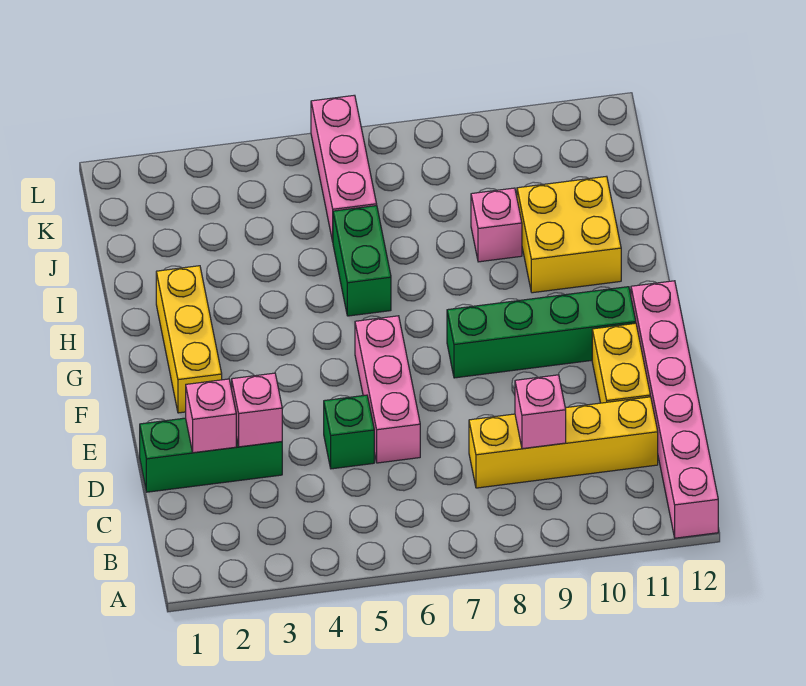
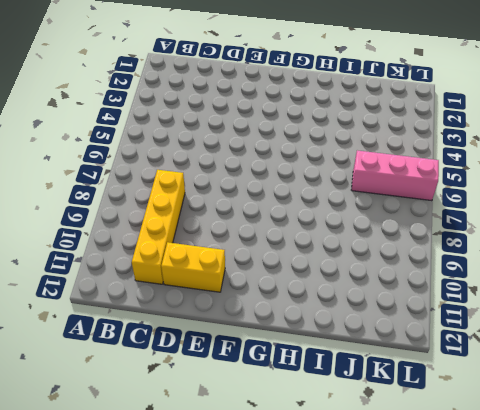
none -> pink brick A12:F12 level 1
none -> green brick D1:D3 level 1
none -> green brick D5 level 1

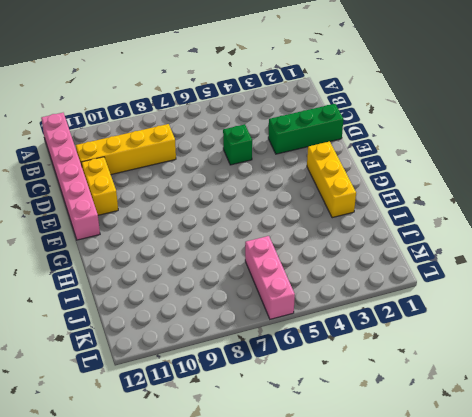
none -> pink brick D6:F6 level 1
none -> green brick F8:F11 level 1
none -> green brick H6:I6 level 1

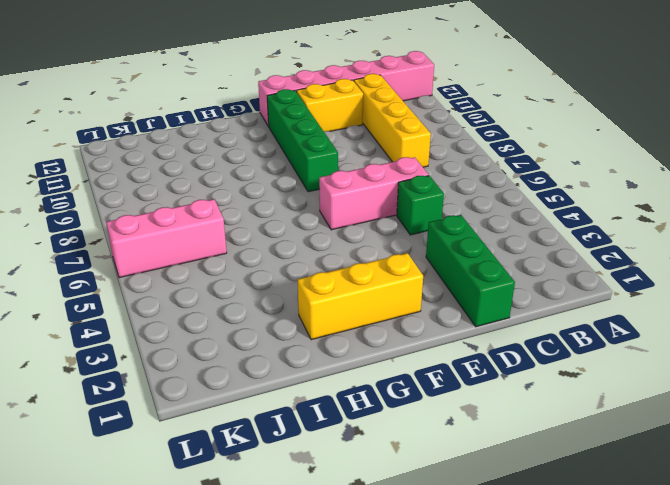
none -> green brick H6:I6 level 1
none -> yellow brick H10:I11 level 1
none -> pink brick I9 level 1

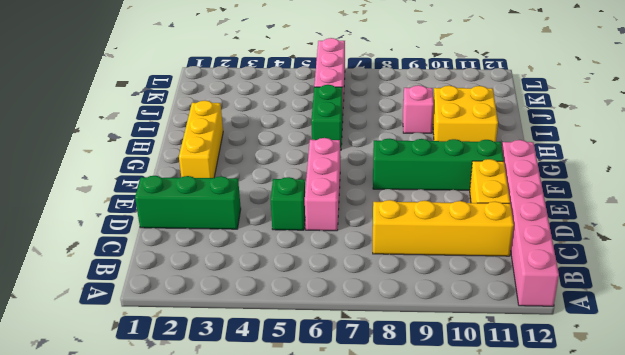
none -> pink brick C9 level 2
none -> pink brick D2 level 2
none -> pink brick D3 level 2

